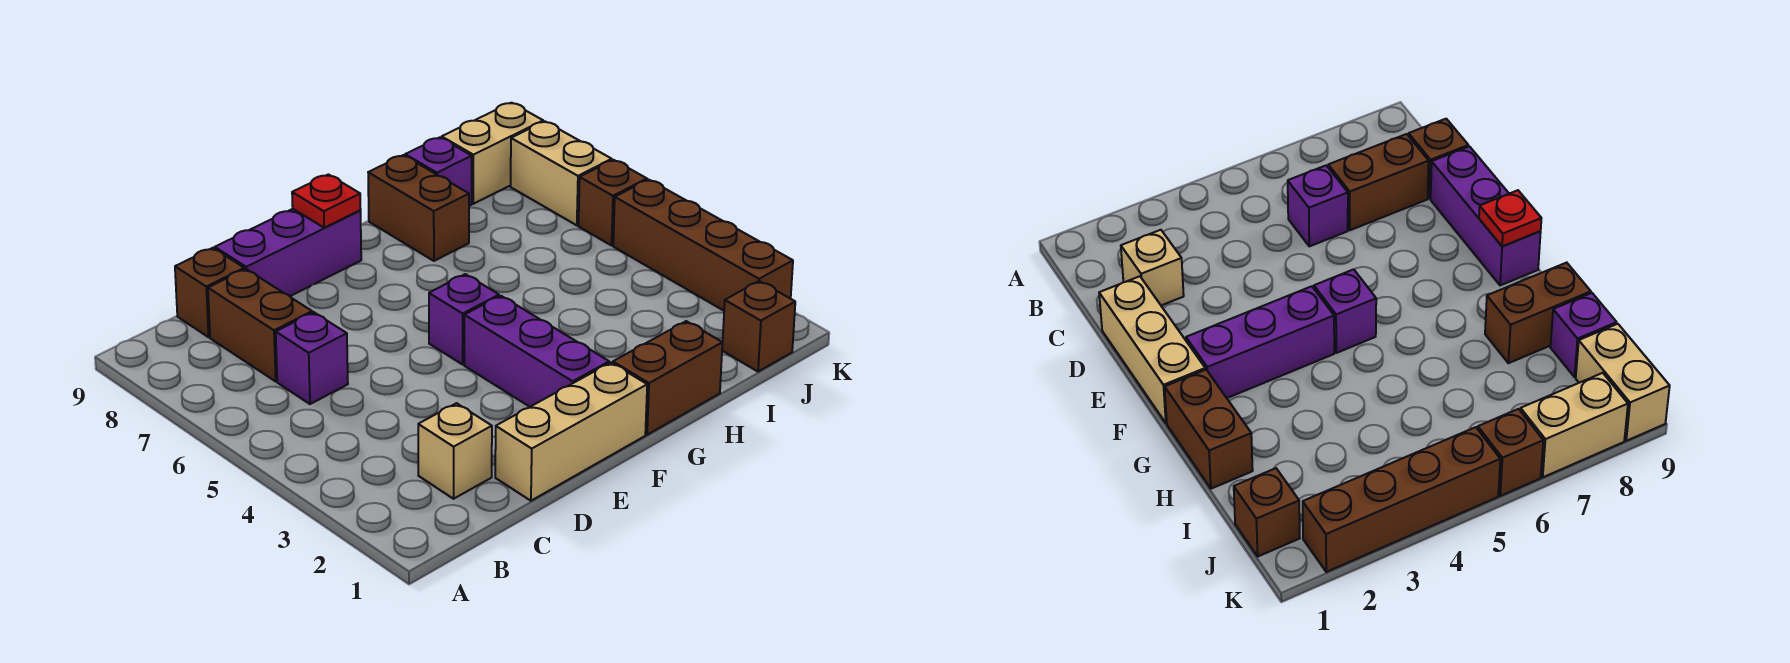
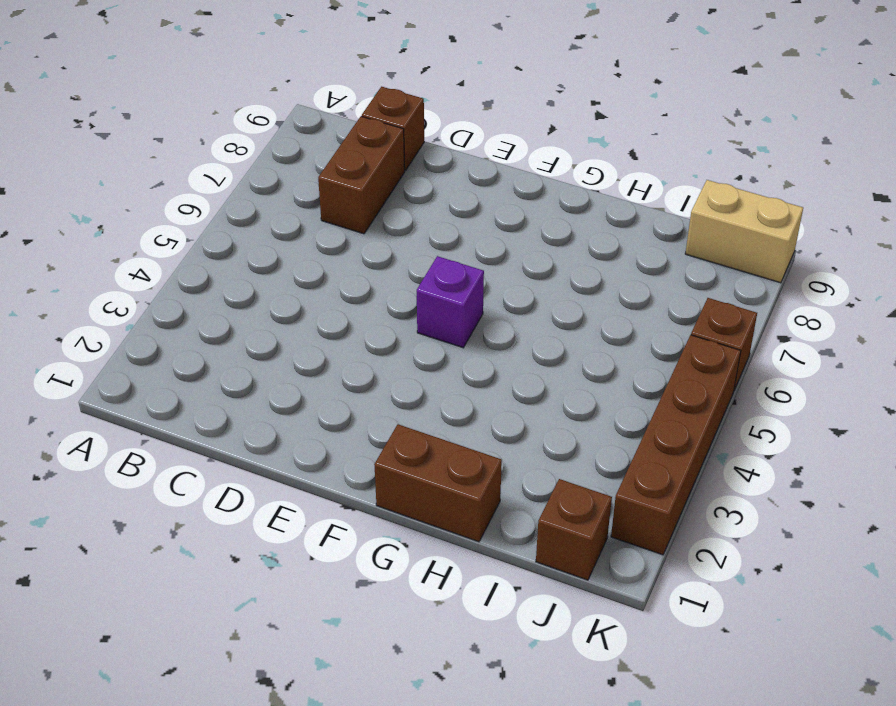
none -> tan brick C2 level 1
none -> purple brick C6 level 1
none -> tan brick D1:F1 level 1

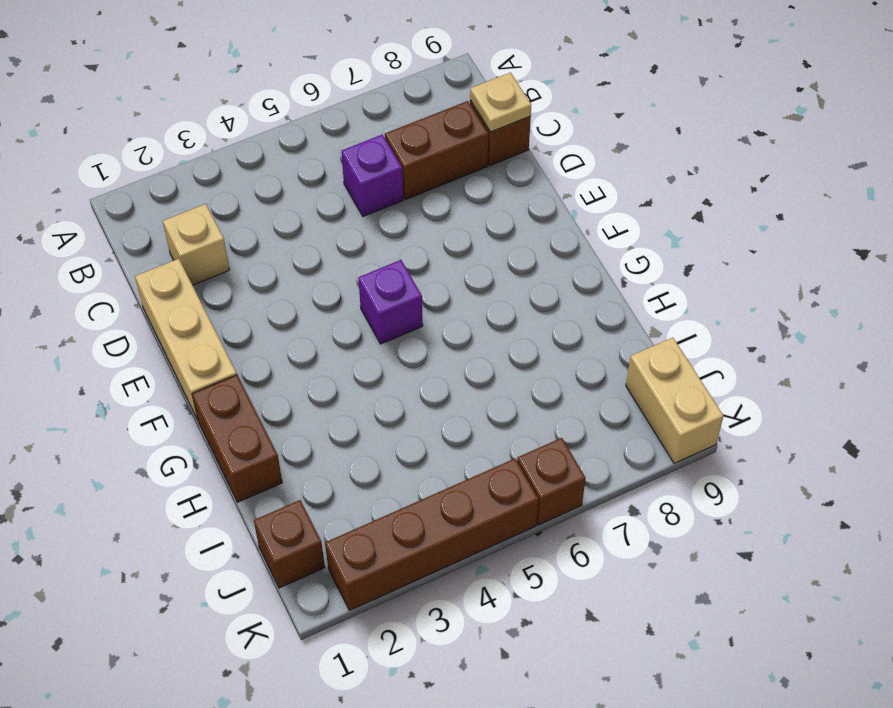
tan plate C9 level 2 -> none
none -> purple brick D9:F9 level 1
none -> purple brick F2:F4 level 1
none -> brown brick H8:H9 level 1

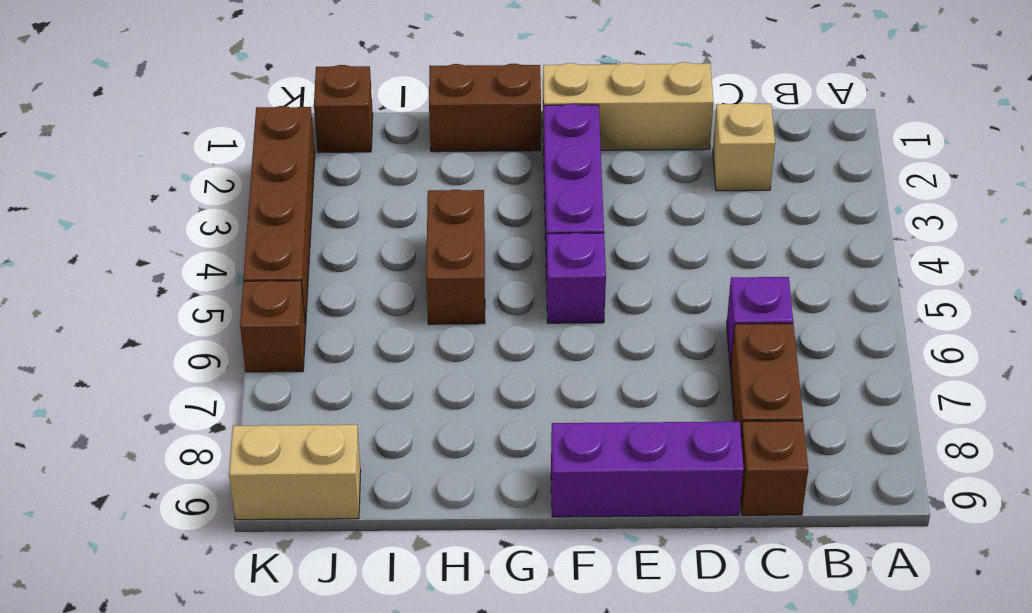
brown brick H4:H5 level 1 -> brown brick H8:H9 level 1
none -> purple brick I9 level 1
none -> tan brick K7:K8 level 1
none -> red plate F9 level 2

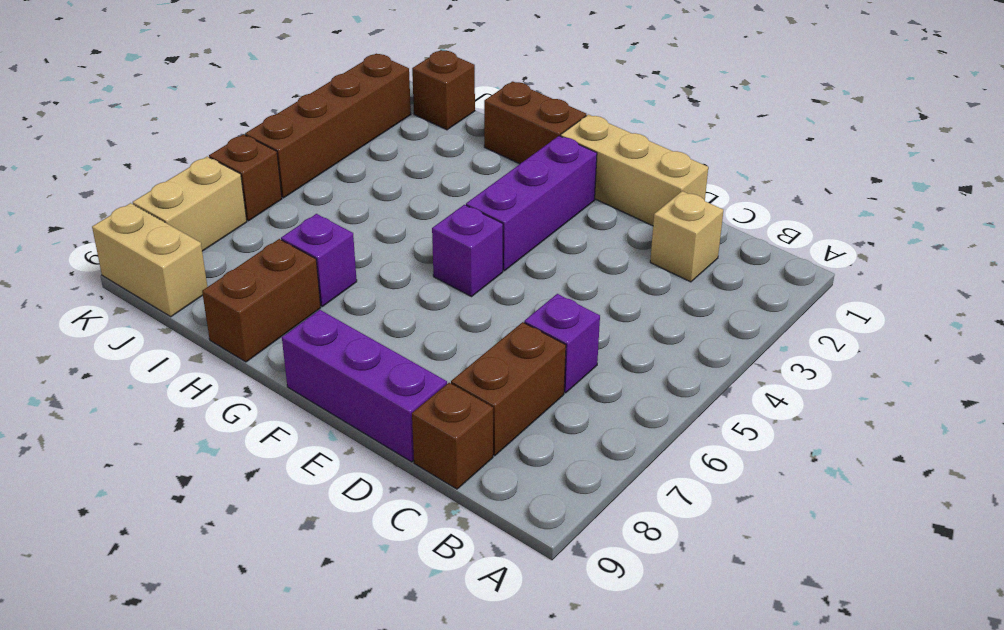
purple brick H7 level 1 -> purple brick I9 level 1
none -> red plate F9 level 2

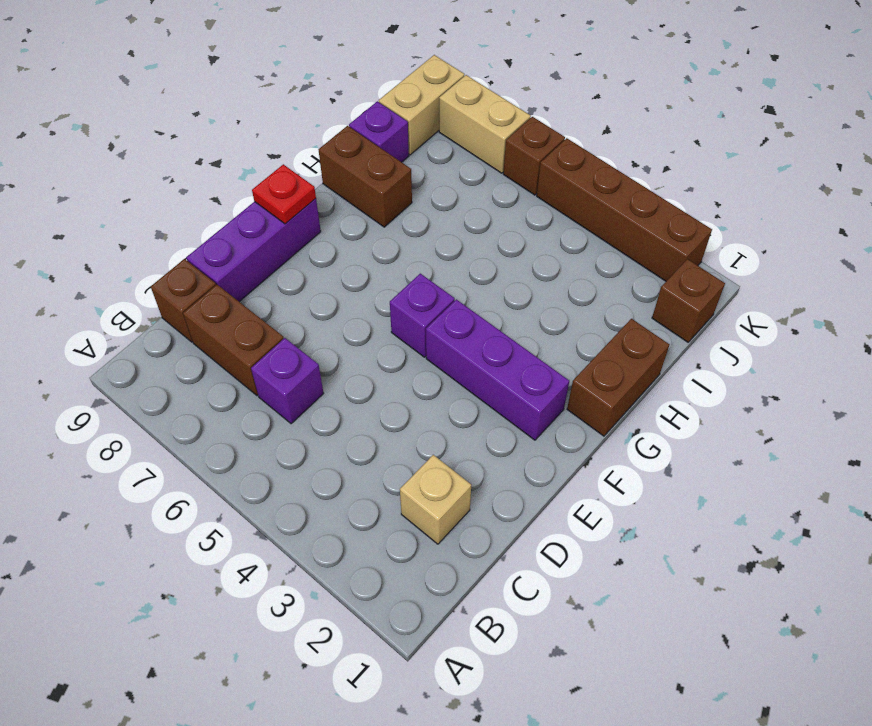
none -> tan brick D1:F1 level 1

